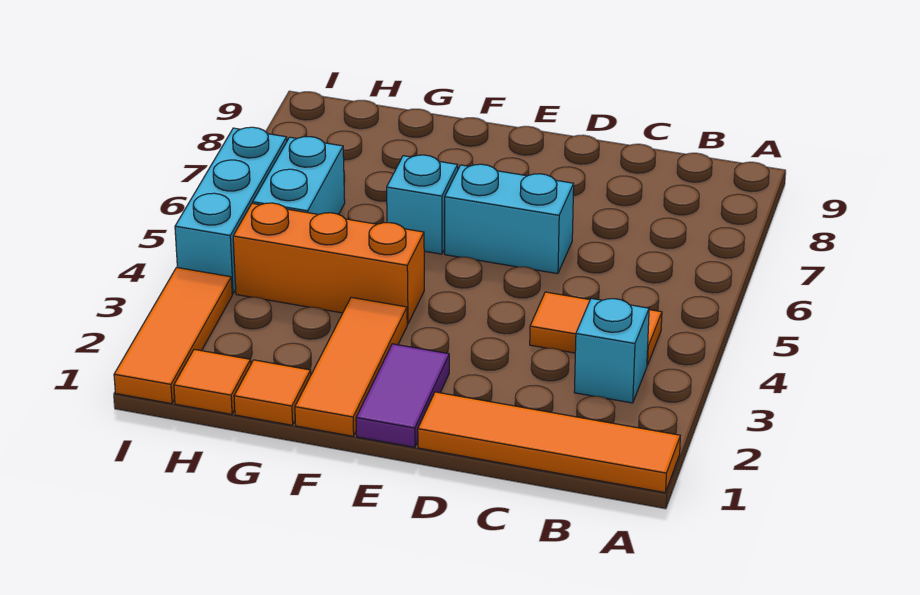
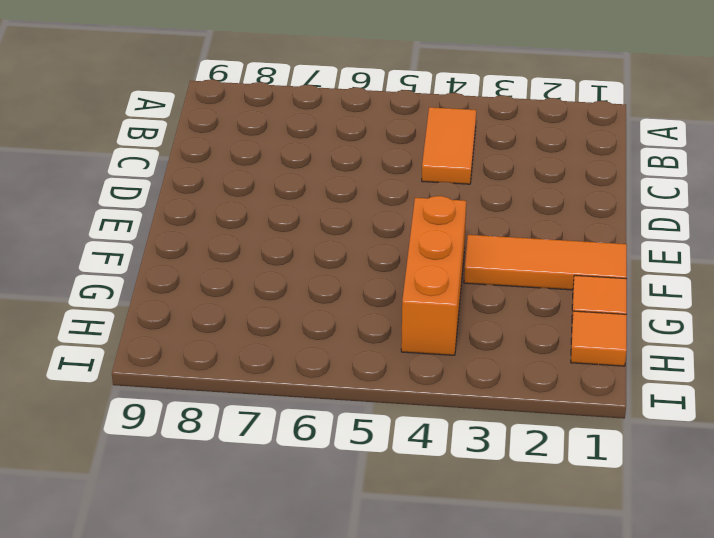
none -> orange tile A1:D1 level 1
none -> cyan brick B3 level 1
none -> cyan brick D6:E6 level 1

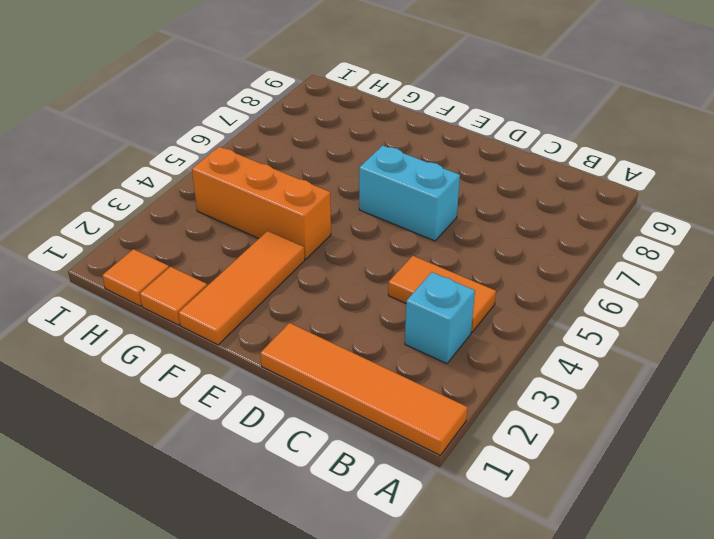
none -> purple tile E1:E2 level 1
none -> cyan brick F6 level 1
none -> cyan brick H5:H6 level 1

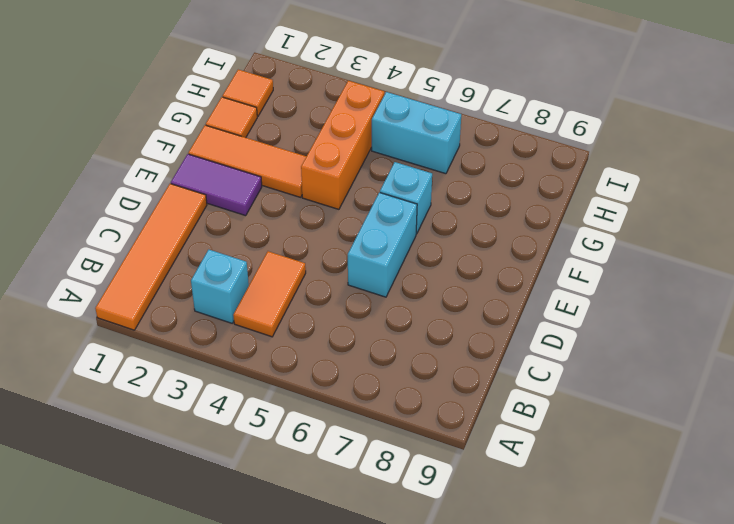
none -> orange tile I1:I3 level 1
none -> cyan brick I4:I6 level 1

